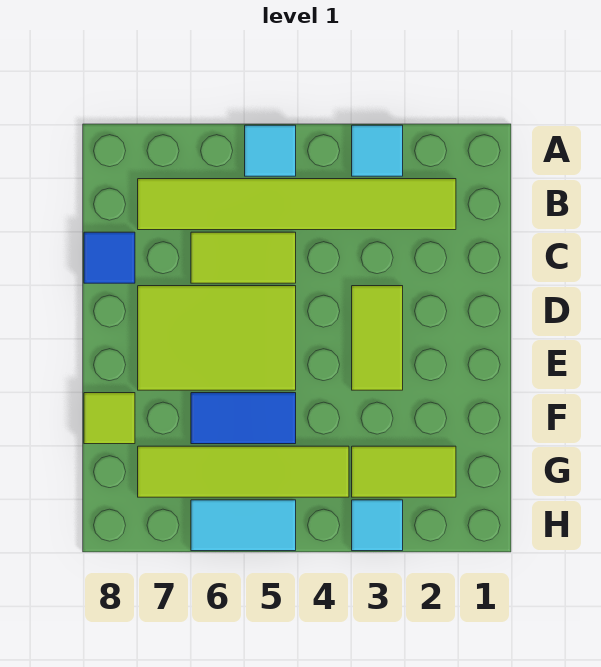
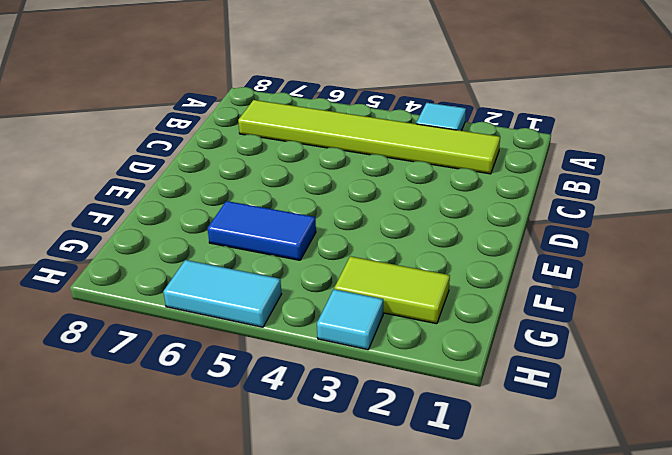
none -> cyan tile A5 level 1
none -> lime tile C5:C6 level 1
none -> blue tile C8 level 1

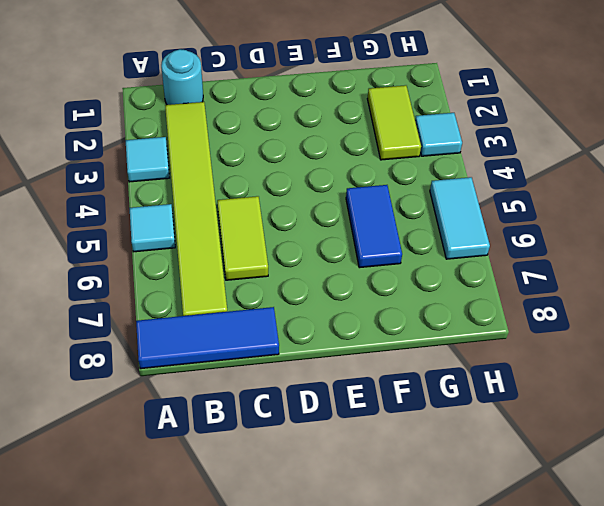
blue tile A8:C8 level 1 -> blue tile C8 level 1
cyan round brick B1 level 1 -> none
none -> lime tile D3:E3 level 1
none -> lime tile D5:E7 level 1
none -> lime tile F8 level 1

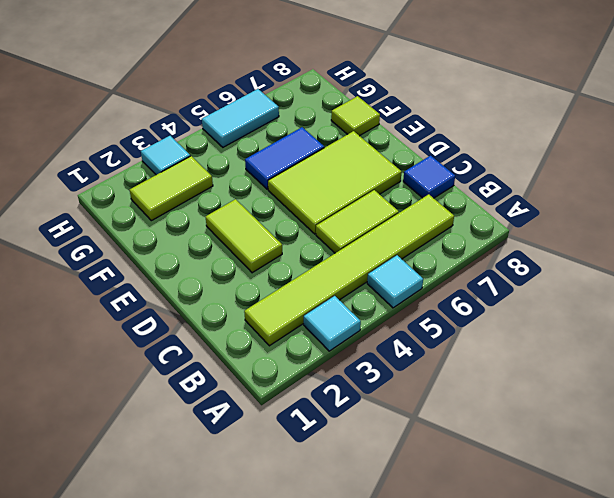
none -> lime tile G4:G7 level 1

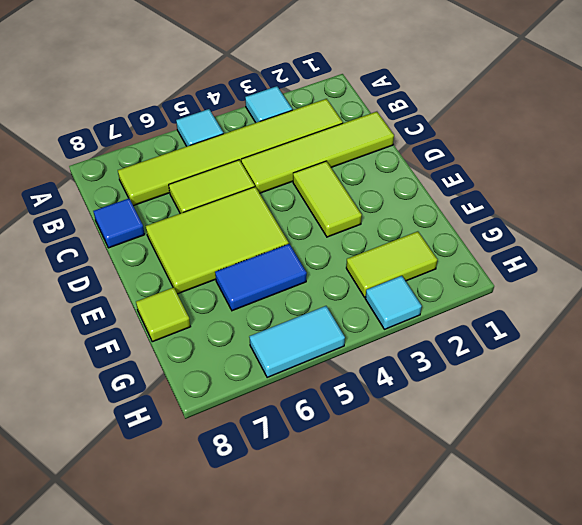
lime tile C1:C4 level 1 -> lime tile G4:G7 level 1

